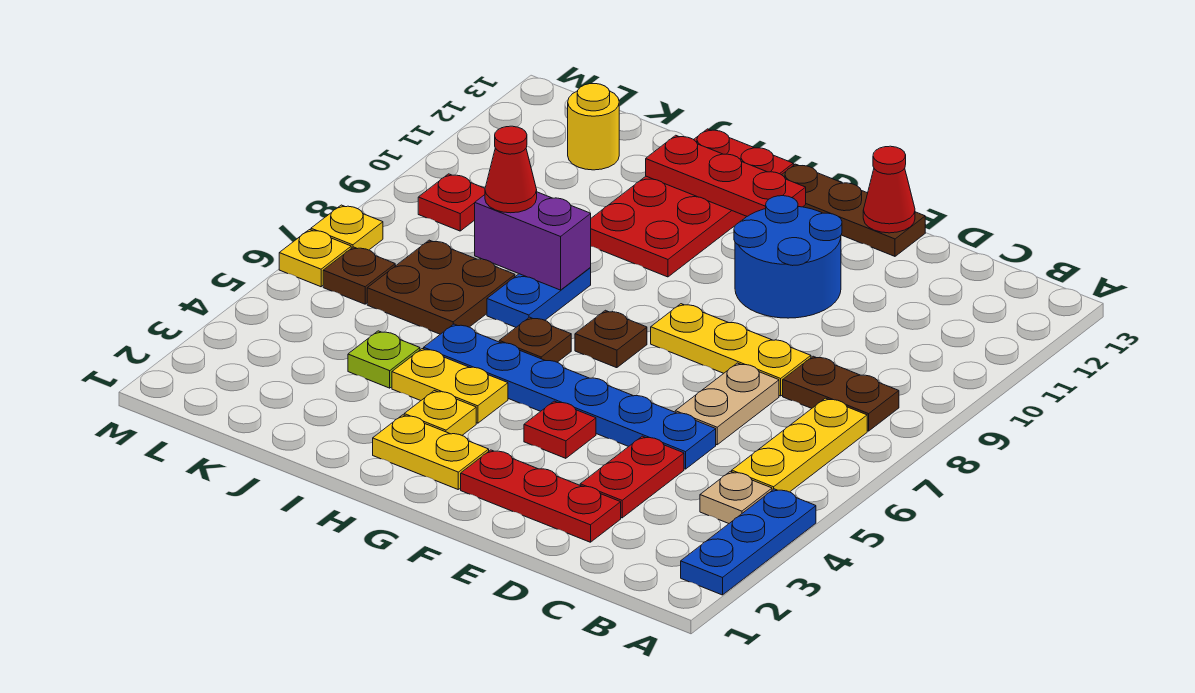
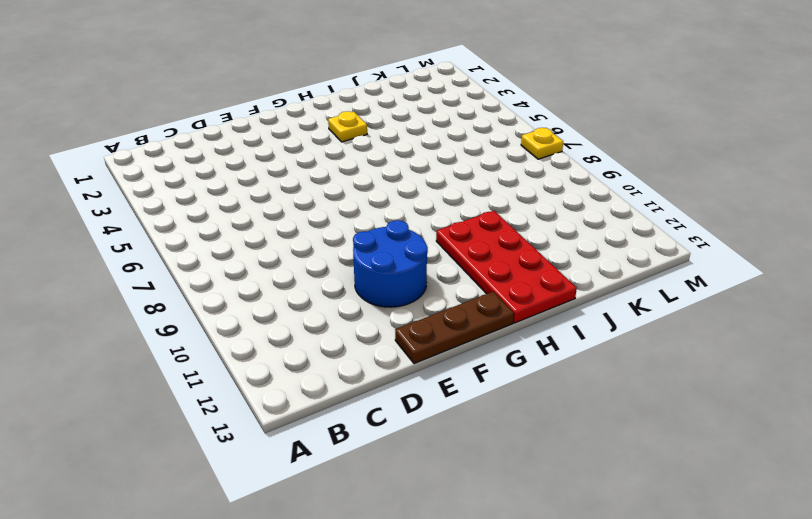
none -> blue plate A2:A4 level 1
none -> tan plate B4 level 1
none -> yellow plate B5:B7 level 1
none -> brown plate B8:C8 level 1

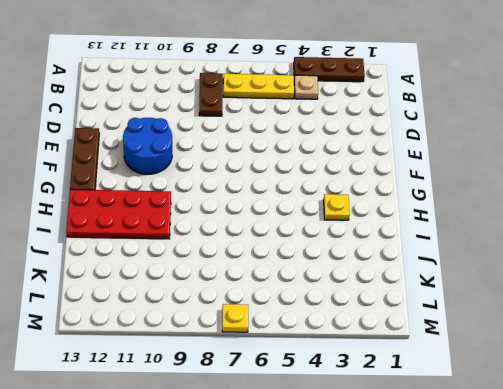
brown plate A2:A4 level 1 -> blue plate A2:A4 level 1
none -> red plate D2:F2 level 1
none -> red plate D3:D4 level 1
none -> blue plate D5:I5 level 1
none -> tan plate D6:D7 level 1

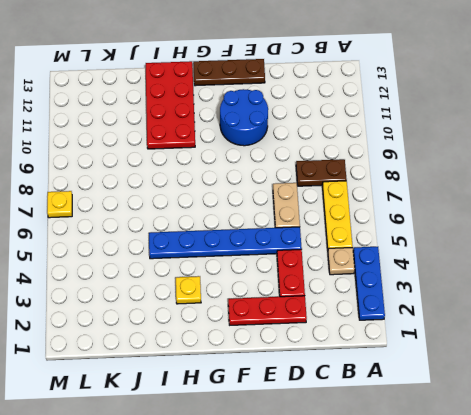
none -> yellow plate D8:F8 level 1
none -> red plate F4 level 1
none -> yellow plate G2:H2 level 1
none -> brown plate G7 level 1

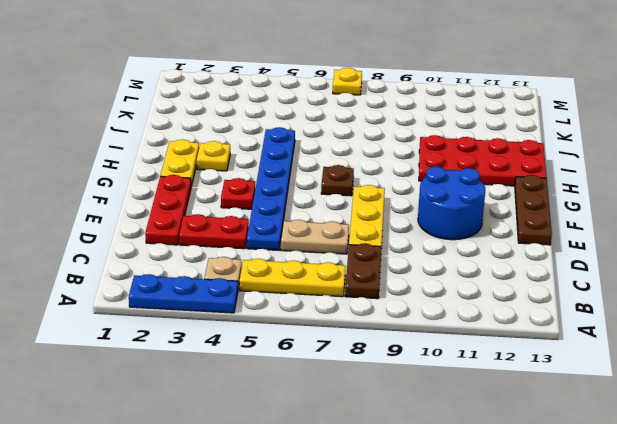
none -> yellow plate H4:I4 level 1
none -> brown plate H6 level 1
none -> blue plate I7:I8 level 1
none -> lime plate J4 level 1

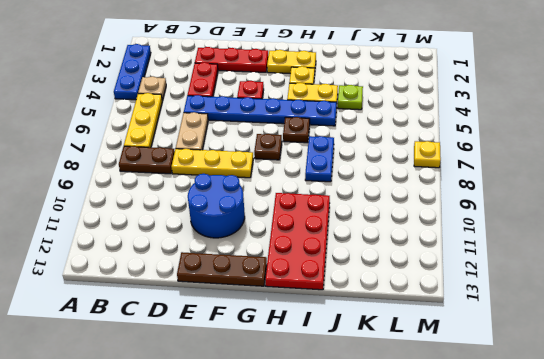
none -> brown plate J6:K7 level 1
none -> yellow round brick K12 level 1
none -> brown plate L6 level 1
none -> red plate L9 level 1

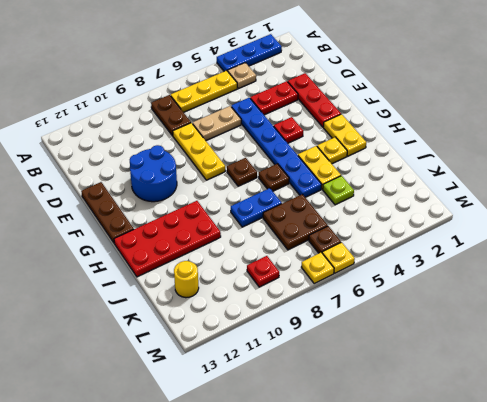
none -> red cone E13 level 2
none -> red plate G12:I12 level 2
none -> purple brick I8:J8 level 2
none -> red cone J8 level 3

